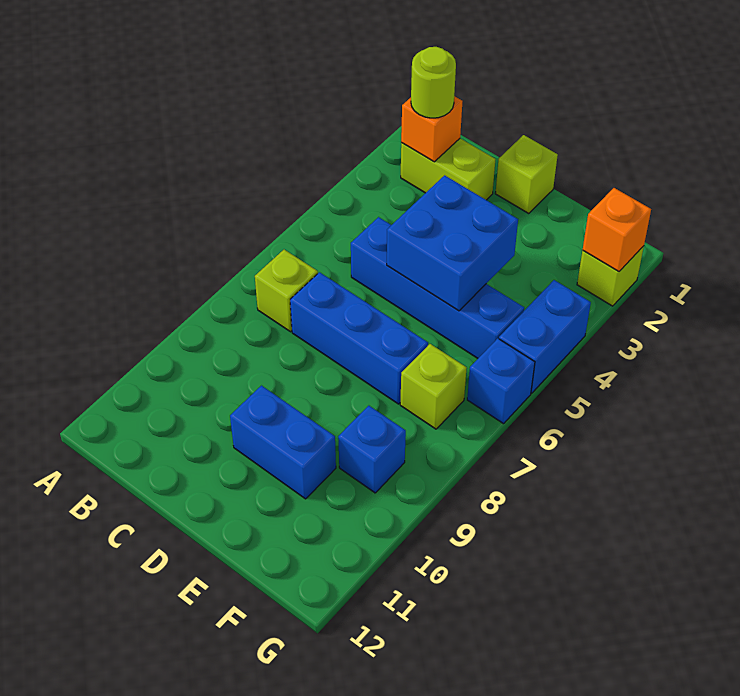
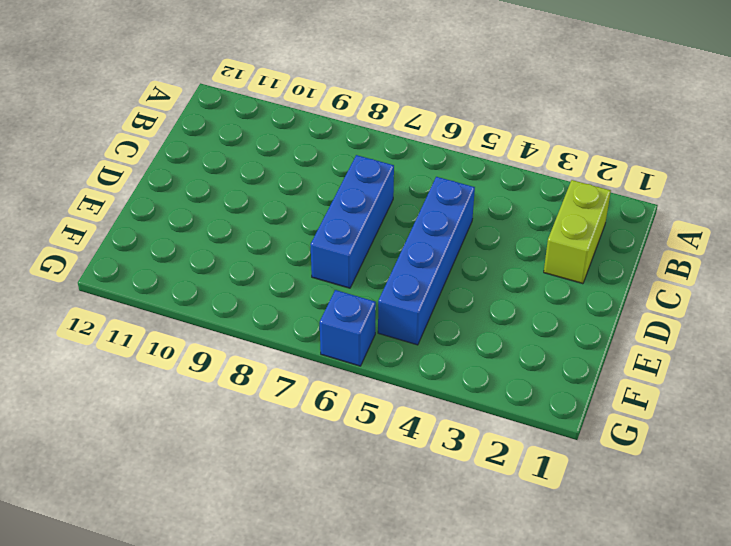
none -> lime brick B7 level 1
none -> lime brick D1 level 1
none -> blue brick D10:E10 level 1

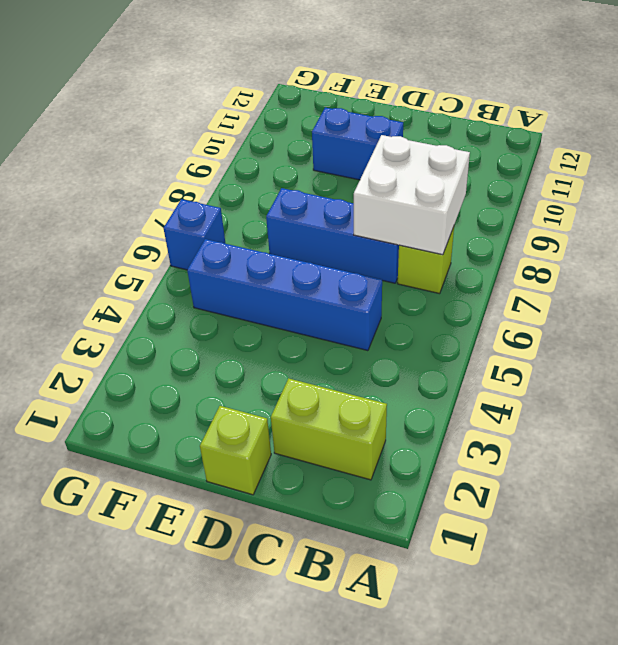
white brick B7:C8 level 2 -> none
none -> lime brick F7 level 1
none -> blue brick F9 level 1
none -> lime brick G2 level 1

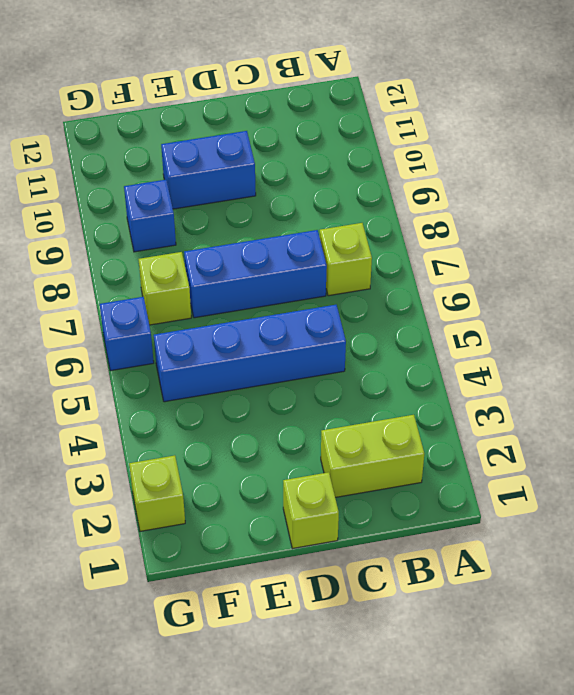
none -> blue brick G4:G5 level 1
none -> orange brick B2 level 2
none -> blue brick D4:E5 level 2

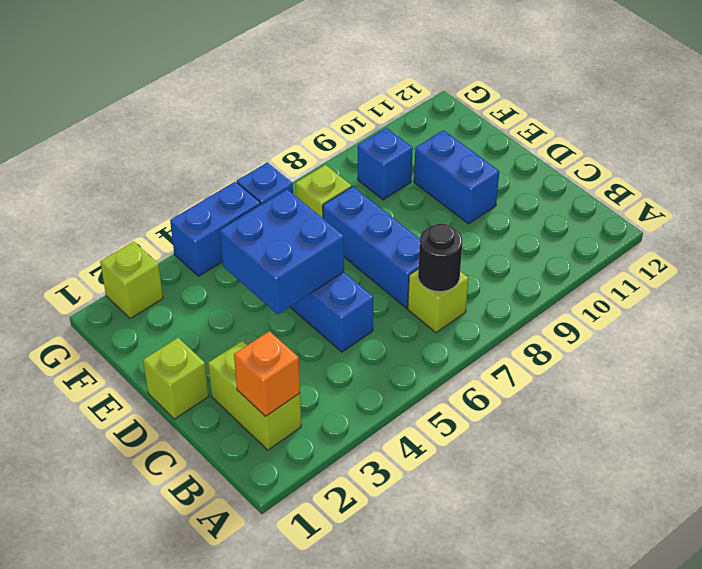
black round brick B7 level 2 -> none
none -> orange brick G2 level 2
none -> lime round brick B2 level 3

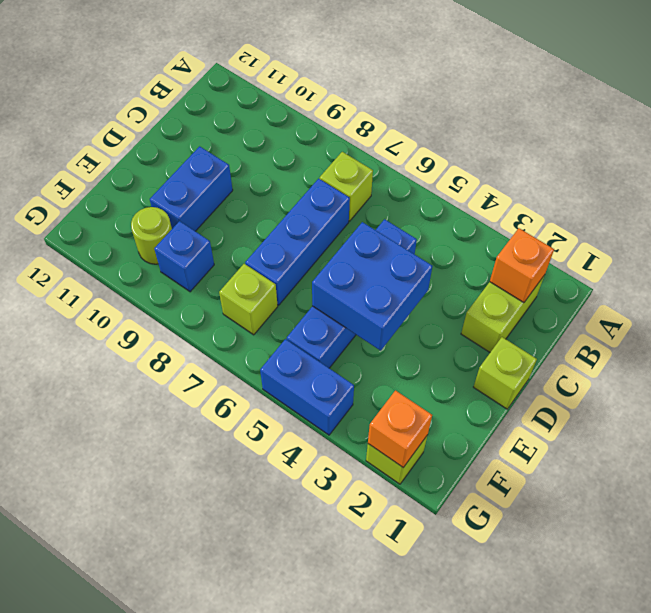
lime round brick F10 level 1 -> lime round brick B2 level 3
none -> blue brick G6 level 1

